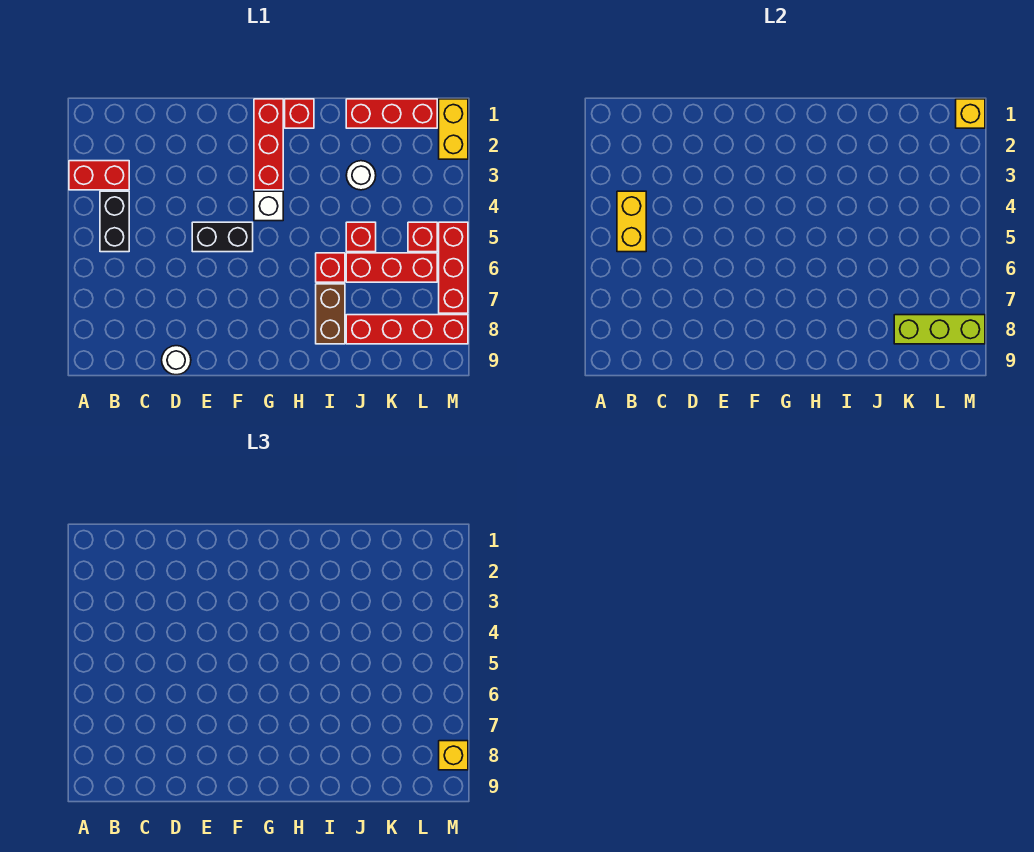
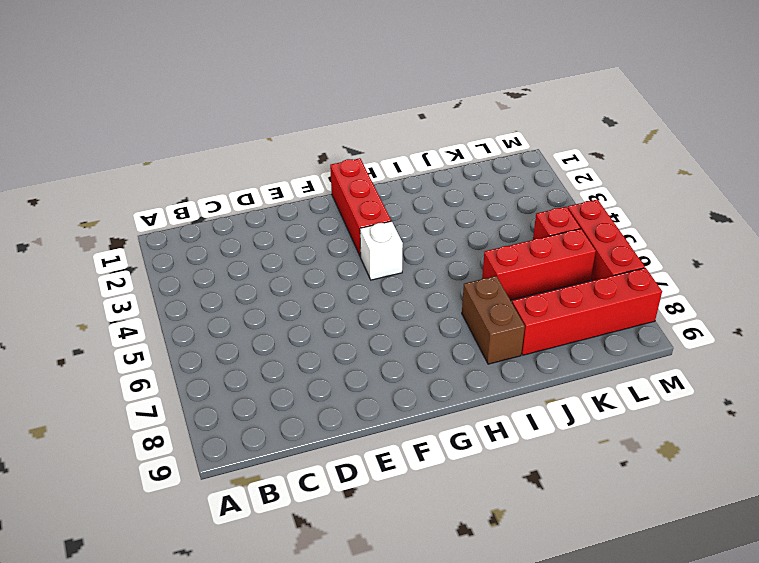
none -> red brick A3:B3 level 1
none -> black brick B4:B5 level 1
none -> white round brick D9 level 1

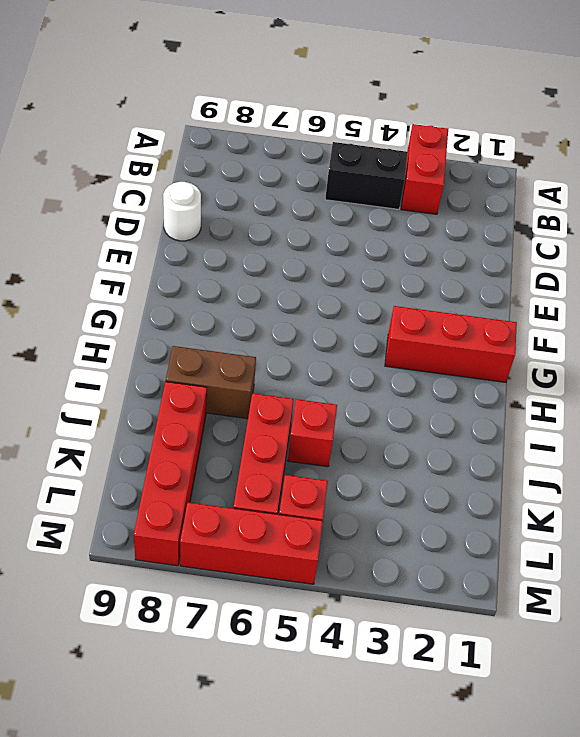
none -> black brick E5:F5 level 1
none -> white brick G4 level 1
none -> red brick H1 level 1

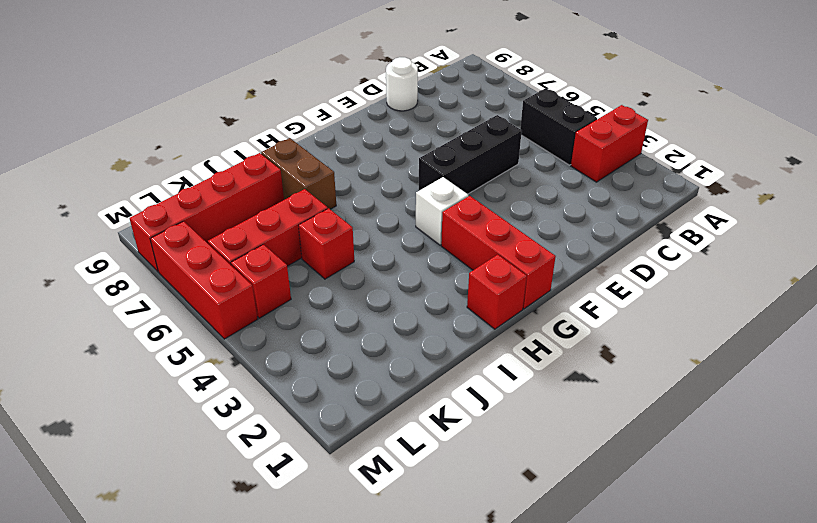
black brick D5:F5 level 1 -> black brick E5:F5 level 1
none -> red brick I6 level 1
none -> red brick J1:L1 level 1
none -> white round brick J3 level 1

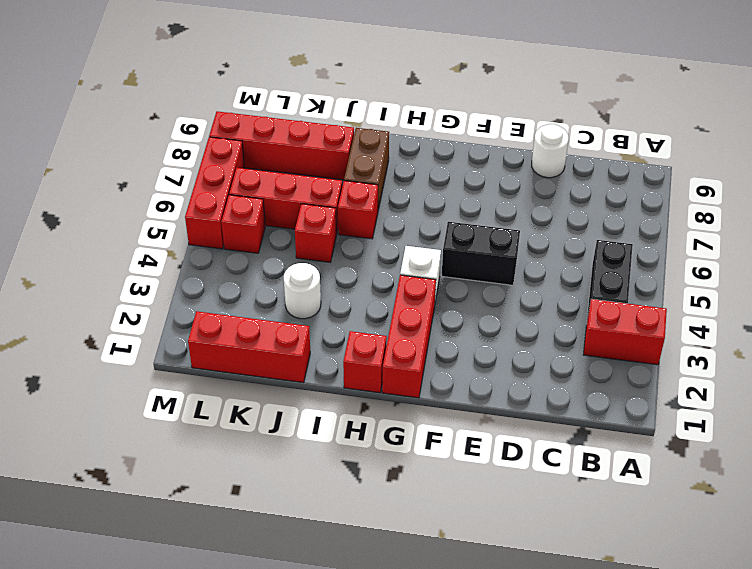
none -> yellow brick M1:M2 level 1
none -> yellow brick B4:B5 level 2
none -> lime brick K8:M8 level 2

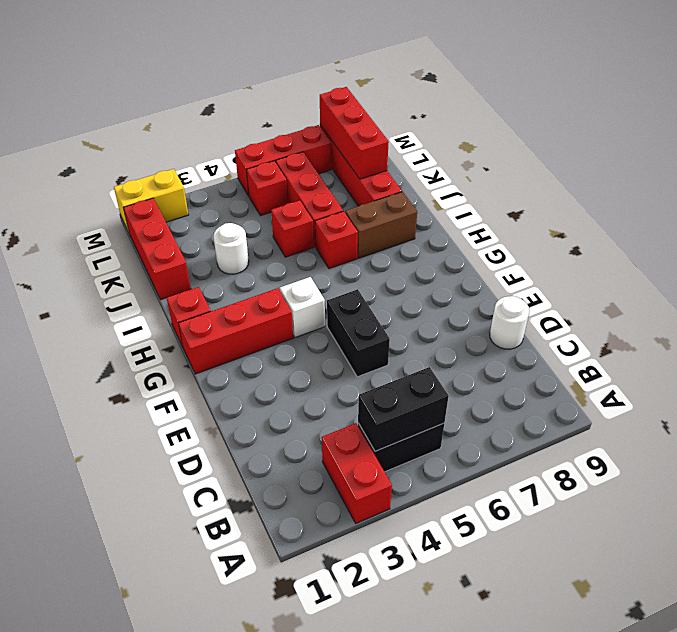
black brick B4:B5 level 2 -> yellow brick B4:B5 level 2
red brick K8:M8 level 2 -> lime brick K8:M8 level 2
none -> yellow brick M1 level 2
none -> yellow brick M8 level 3

